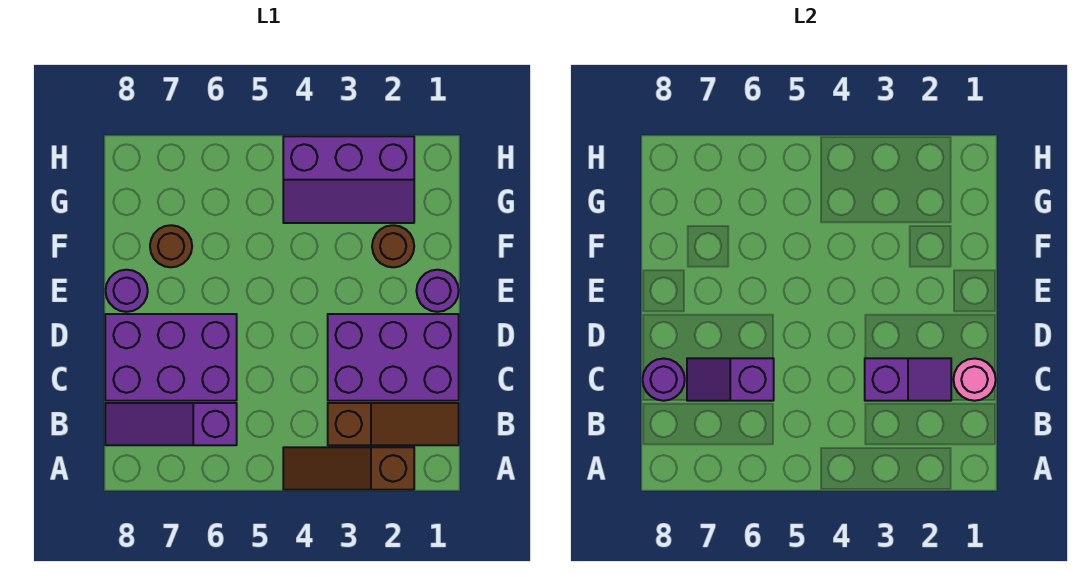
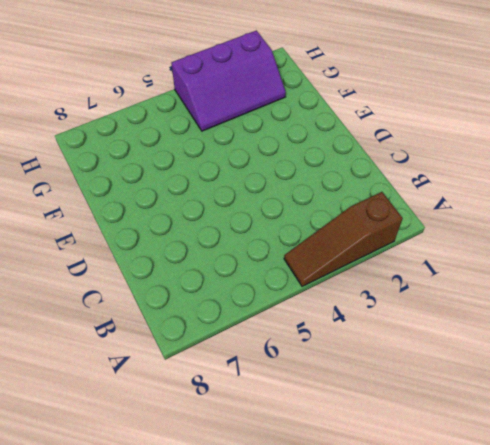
none -> brown slope B1:B3 level 1 top 3
none -> purple slope B6:B8 level 1 top 6
none -> purple brick C1:D3 level 1

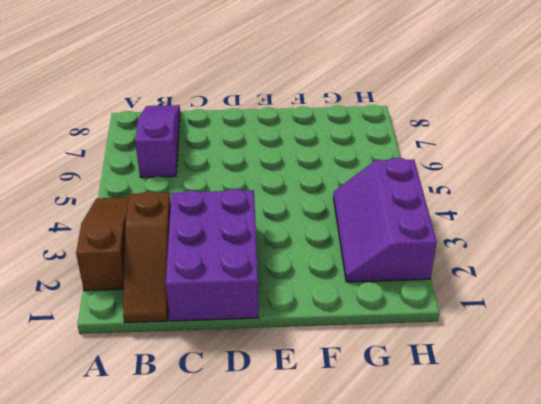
none -> purple brick C6:D8 level 1
none -> purple round brick E1 level 1
none -> purple round brick E8 level 1

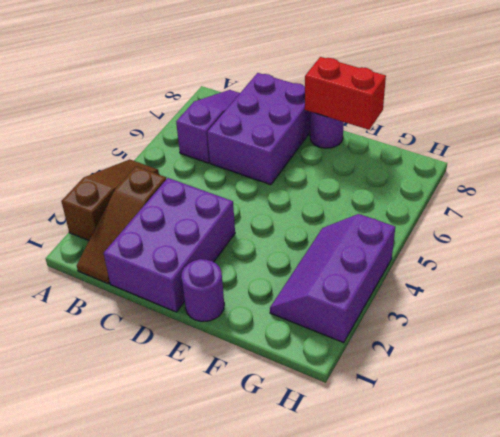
red brick E8:F8 level 2 -> none
none -> brown round brick F2 level 1
none -> brown round brick F7 level 1
none -> pink round brick C1 level 2

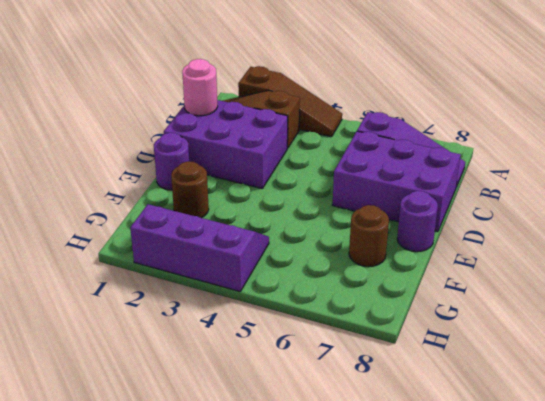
none -> purple slope C2:C3 level 2 top 3
none -> purple slope C6:C7 level 2 top 6
none -> purple round brick C8 level 2

